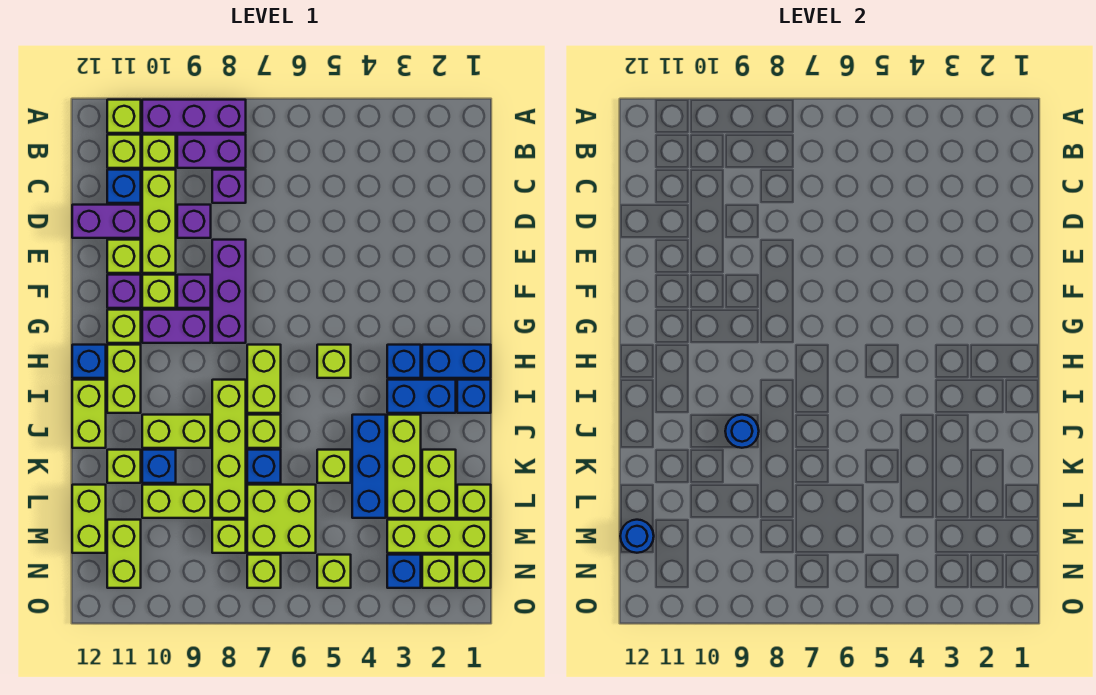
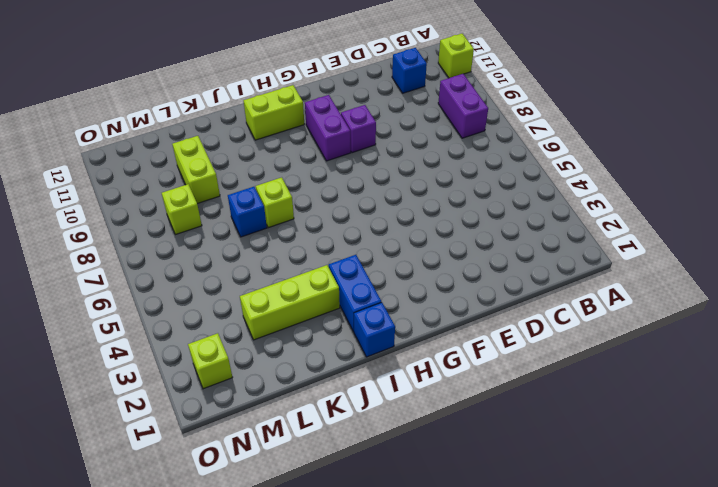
none -> purple brick A8:A10 level 1
none -> lime brick B10 level 1
none -> lime brick B11 level 1
none -> purple brick C8 level 1

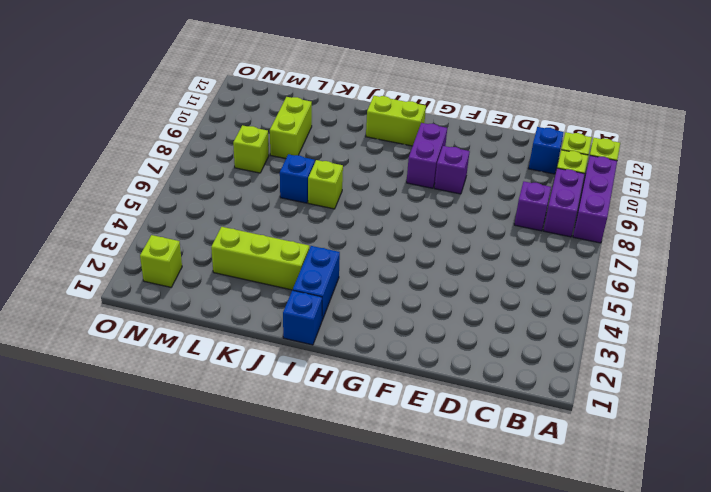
none -> lime brick C10:E10 level 1
none -> purple brick D9 level 1
none -> purple brick D11:D12 level 1
none -> purple brick E8:G8 level 1

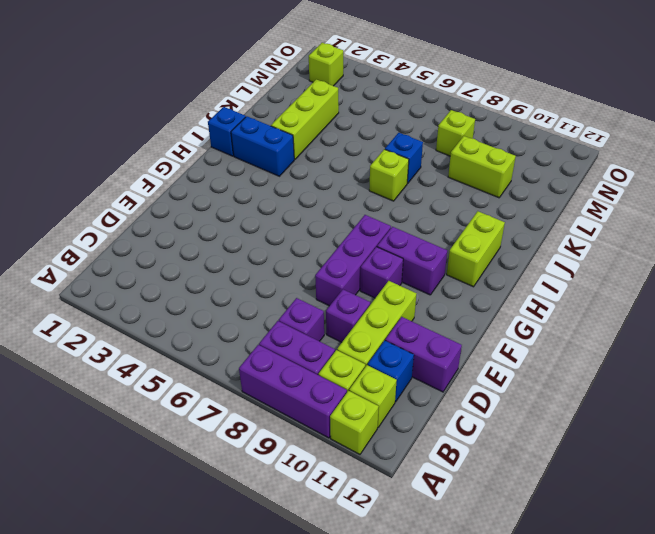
none -> lime brick E11 level 1
none -> lime brick F10 level 1
none -> purple brick F11 level 1
none -> lime brick G11 level 1

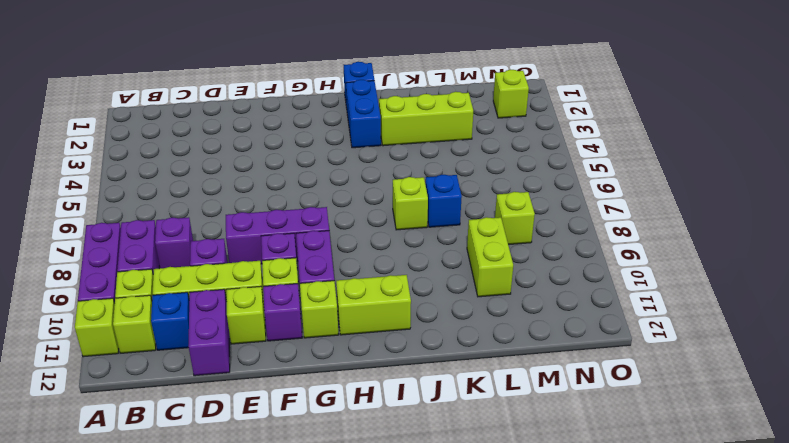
none -> blue brick H1:H2 level 1
none -> blue brick H3 level 1
none -> lime brick H5 level 1
none -> lime brick H7:I7 level 1

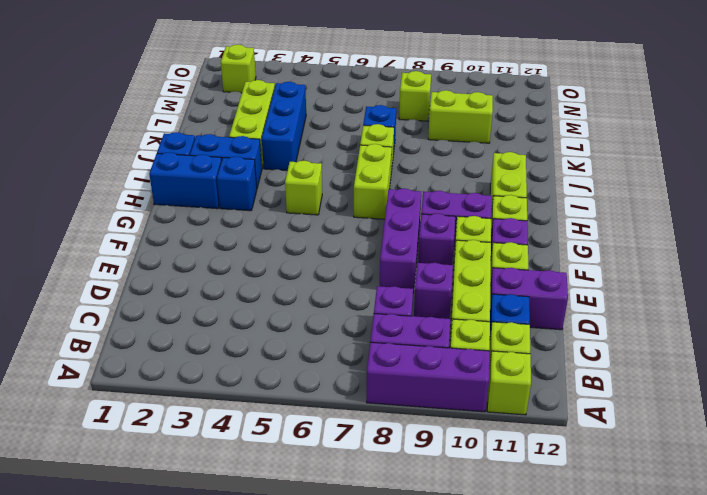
none -> blue brick H12 level 1
none -> lime brick I8:L8 level 1
none -> lime brick I12:J12 level 1
none -> lime brick J9:J10 level 1

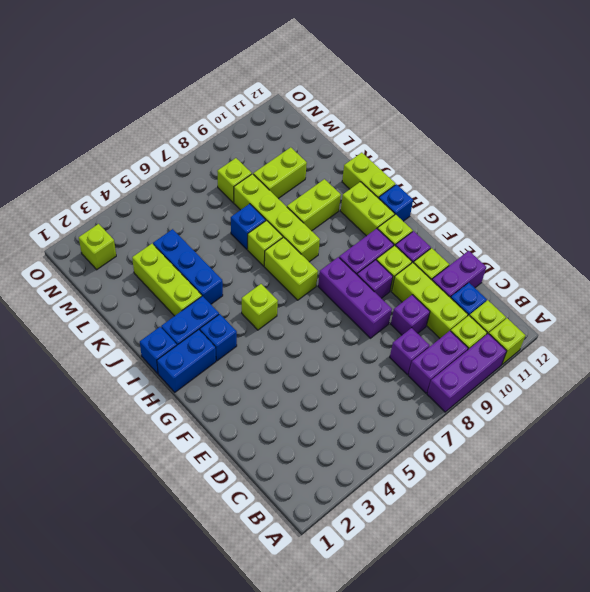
none -> lime brick K2:L2 level 1
none -> lime brick K5 level 1
none -> blue brick K10 level 1
none -> lime brick K11 level 1

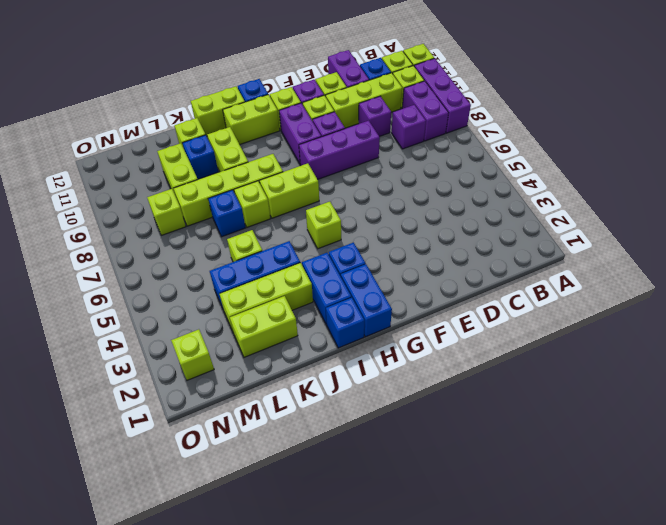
none -> lime brick L1 level 1
none -> lime brick L6:M7 level 1
none -> lime brick L12:M12 level 1
none -> lime brick M1:M3 level 1

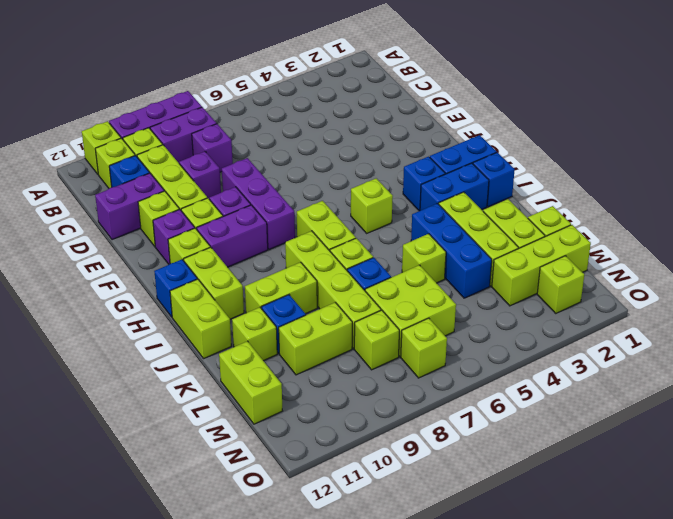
none -> lime brick M11:N11 level 1
none -> lime brick N1 level 1
none -> blue brick N3 level 1
none -> lime brick N5 level 1

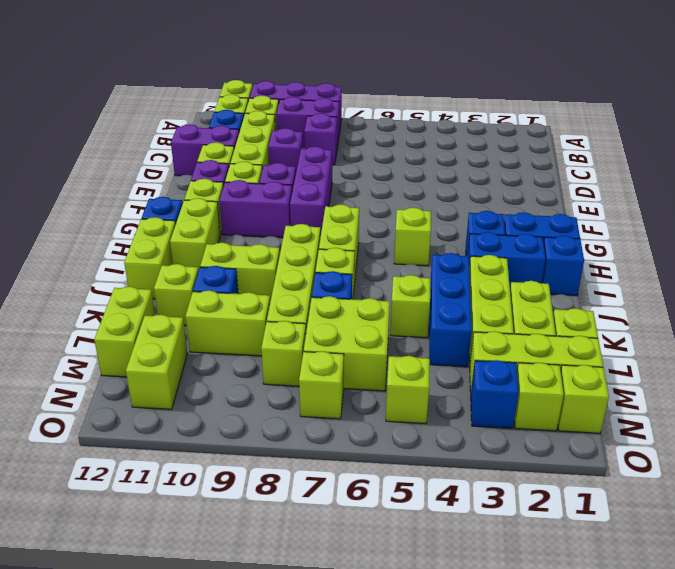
none -> blue round brick J9 level 2
none -> blue round brick M12 level 2

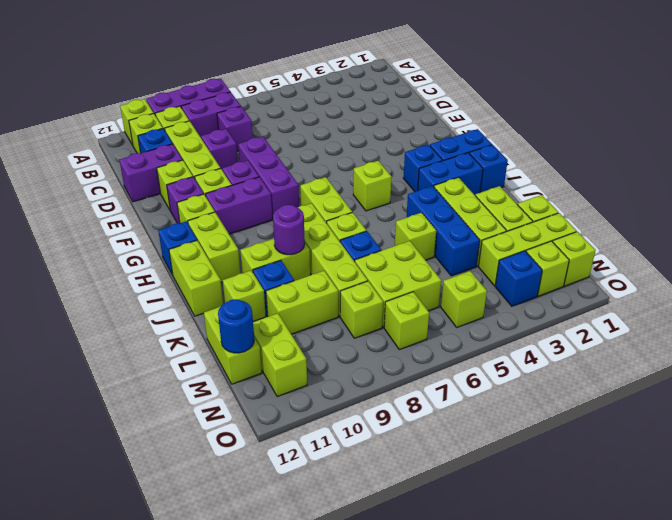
purple round brick J9 level 2 -> blue round brick J9 level 2

